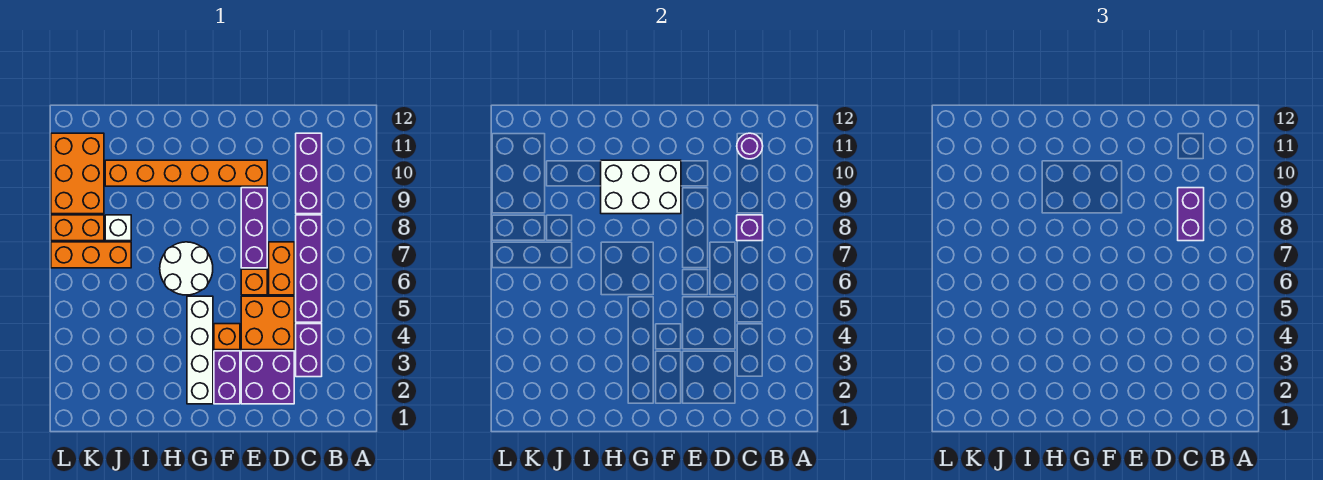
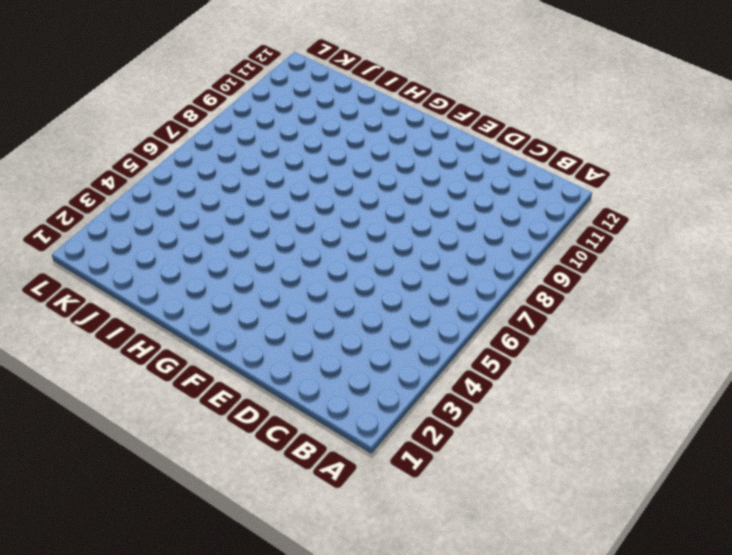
none -> purple brick C3:C4 level 1
none -> purple brick C5:C8 level 1
none -> purple brick C9:C11 level 1

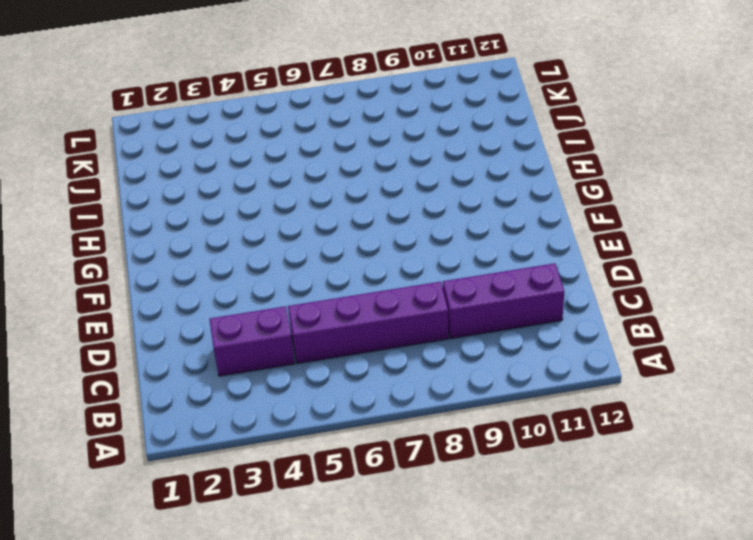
none -> purple brick D2:E3 level 1
none -> orange brick D4:E5 level 1
none -> orange brick D6:D7 level 1

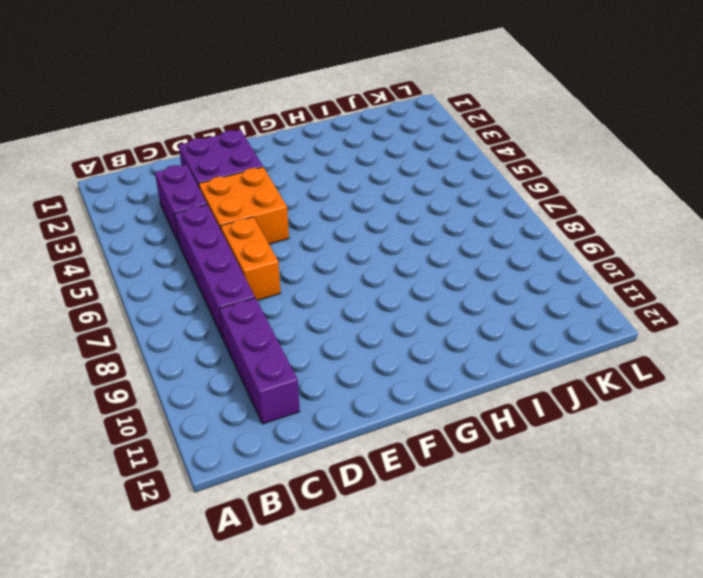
none -> orange brick E6 level 1
none -> purple brick E7:E9 level 1
none -> orange brick E10:J10 level 1

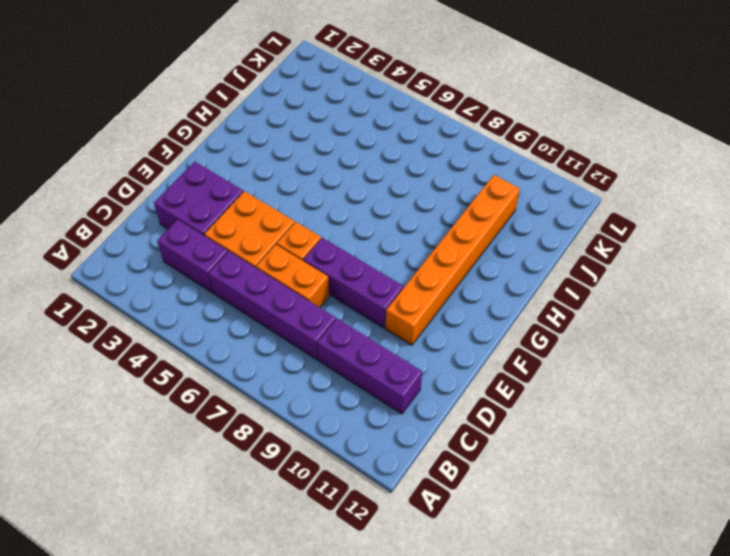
none -> purple brick F2:F3 level 1
none -> orange brick F4 level 1
none -> white brick G2:G5 level 1

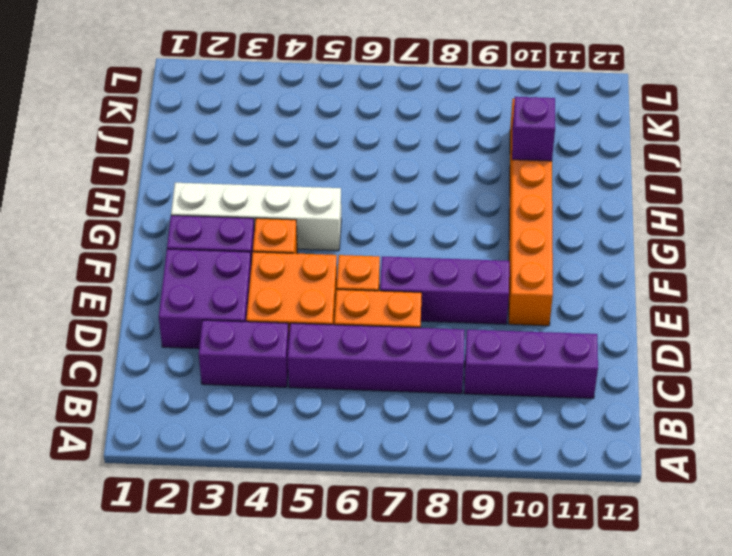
purple brick I10 level 2 -> purple brick C8 level 2
none -> white round brick G6:H7 level 1
none -> orange brick J7:L7 level 1
none -> white brick J8 level 1

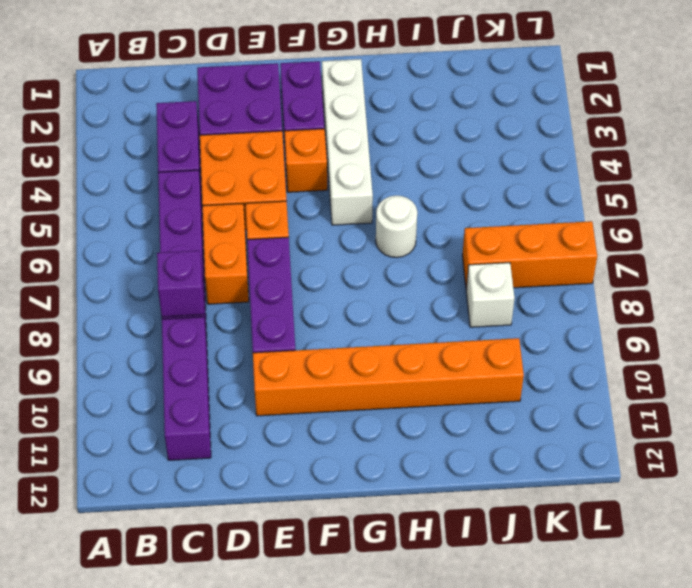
white round brick H6 level 1 -> white round brick G6:H7 level 1
none -> orange brick K8:L8 level 1
none -> orange brick K9:L11 level 1
none -> purple round brick C11 level 2

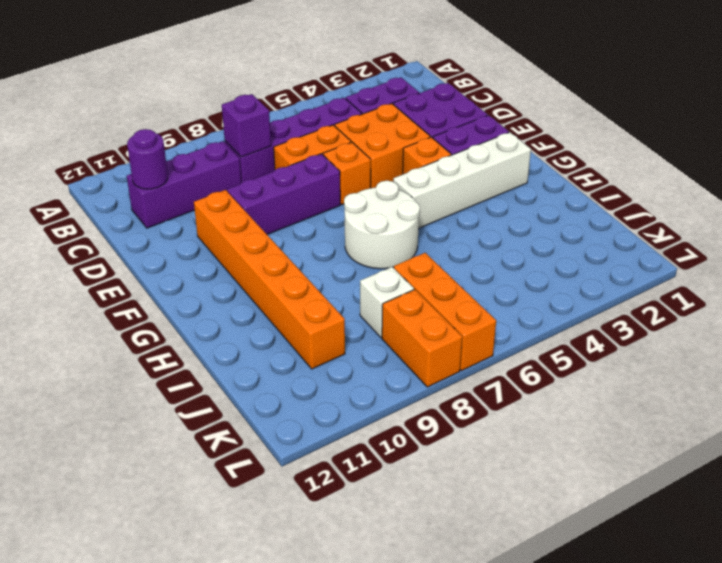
none -> orange brick K9:L11 level 1
none -> white brick F9:H10 level 2
none -> purple brick C8:C9 level 3

